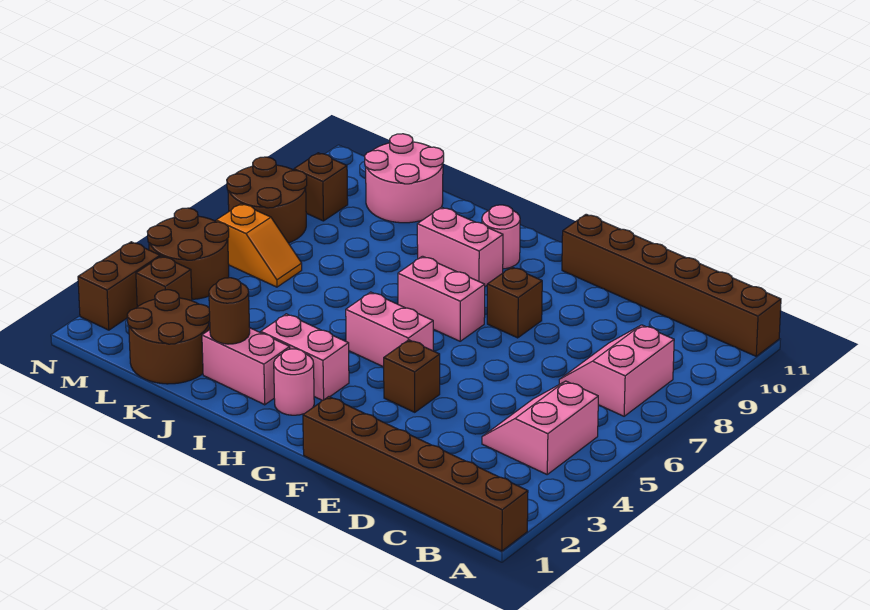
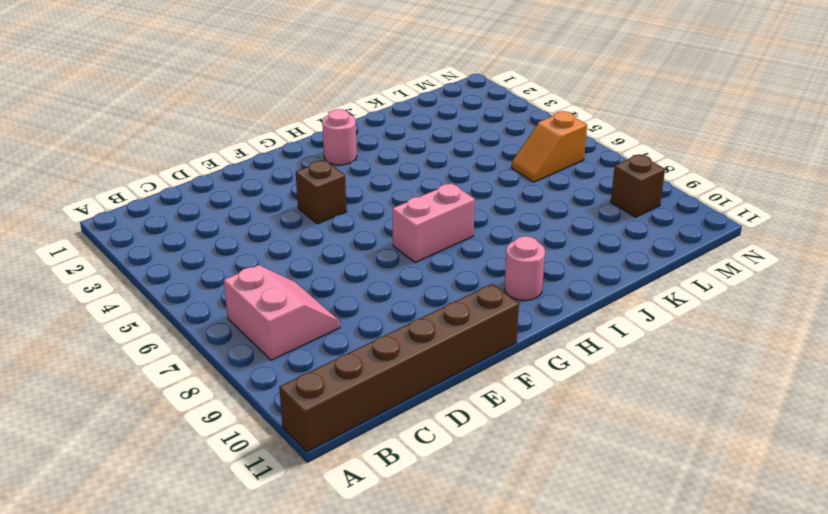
none -> brown brick A1:F1 level 1
none -> pink slope B4:C5 level 1 top B
none -> brown brick F8 level 1

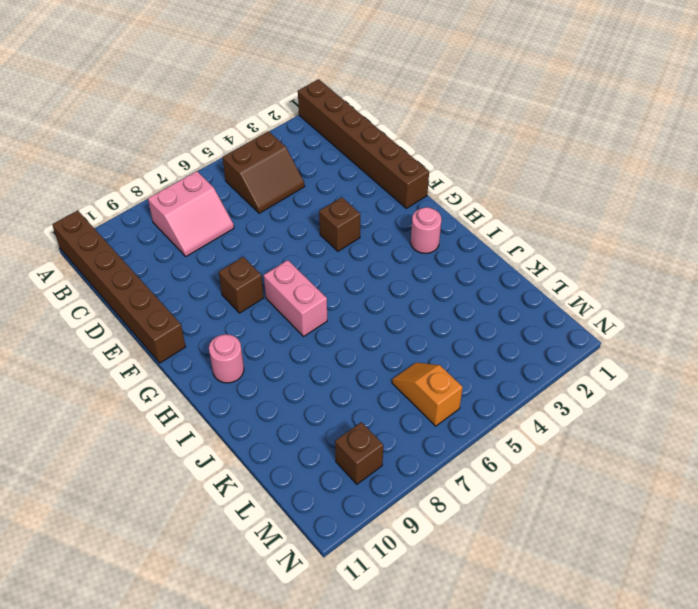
brown slope B4:C5 level 1 top B -> pink slope B4:C5 level 1 top B
none -> pink brick G5:H5 level 1
none -> pink brick H3:I3 level 1
none -> pink brick H9:I9 level 1

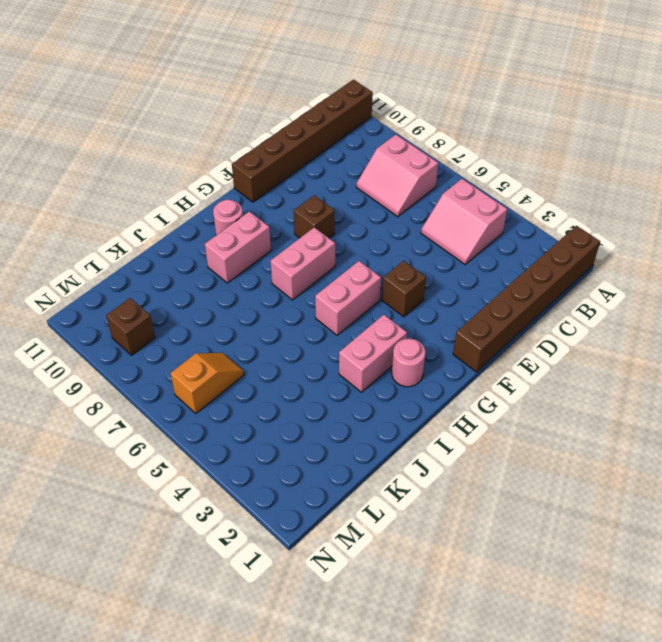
none -> pink brick I2:J2 level 1
none -> brown round brick K1:L2 level 1
none -> pink round brick K10:L11 level 1

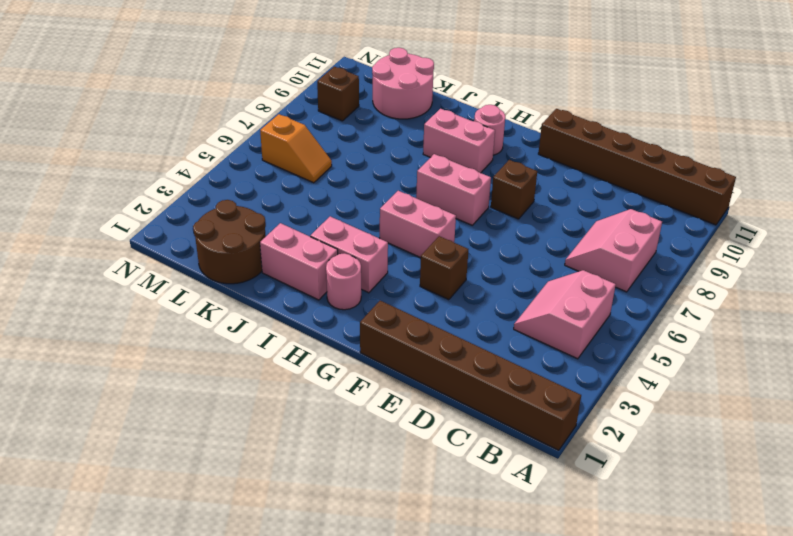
none -> brown brick M3 level 1
none -> brown round brick M4:N5 level 1
none -> brown round brick M7:N8 level 1

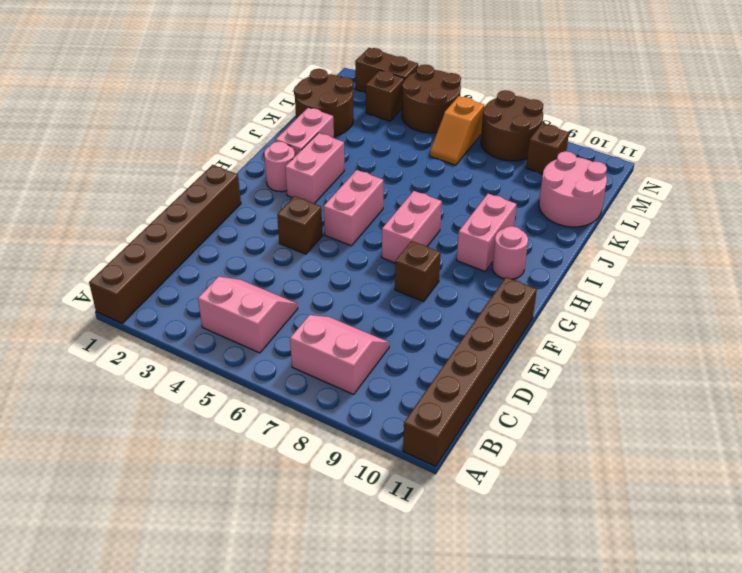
none -> brown round brick J2 level 2

